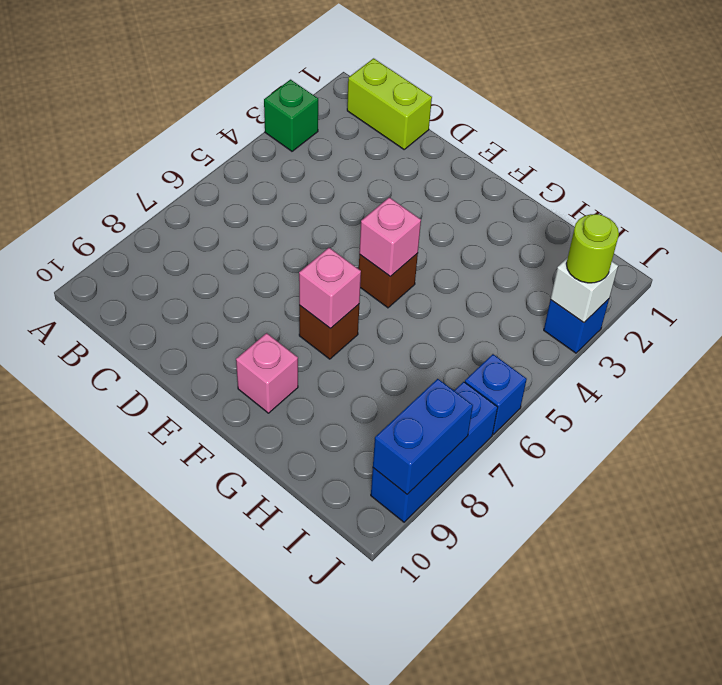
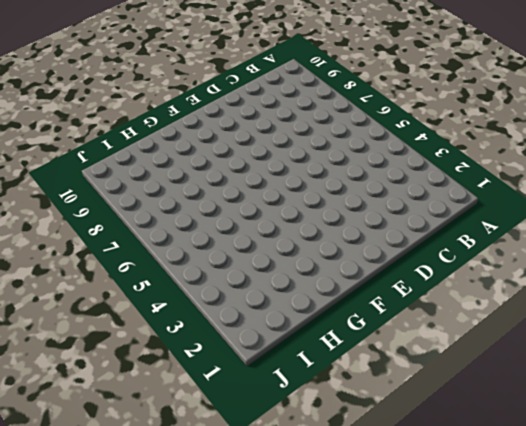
none -> green brick A3 level 1
none -> lime brick B1:C1 level 1
none -> brown brick F5 level 1

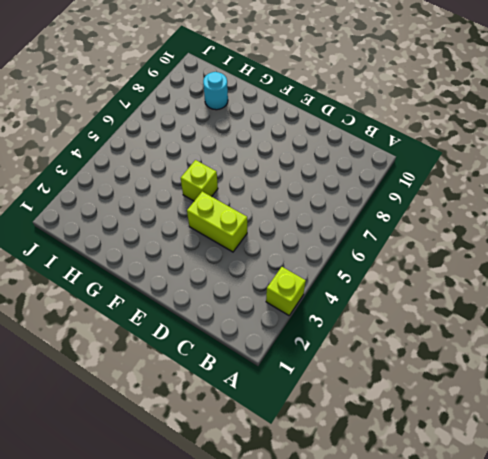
lime brick A3 level 1 -> green brick A3 level 1
lime brick D4:E4 level 1 -> lime brick B1:C1 level 1
lime brick F5 level 1 -> brown brick F5 level 1
cyan round brick H9 level 1 -> none
none -> brown brick F7 level 1
none -> pink brick F9 level 1
none -> blue brick J3 level 1

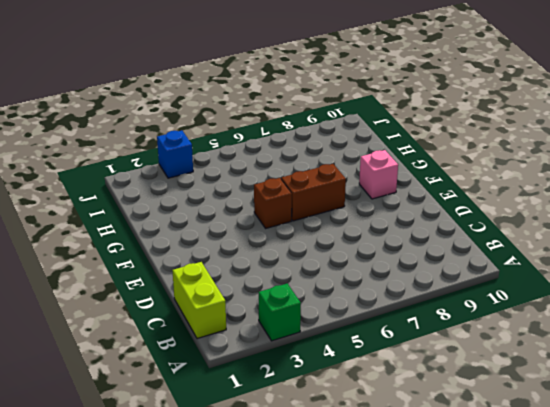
brown brick F6:F7 level 1 -> brown brick F7 level 1
none -> blue brick J6 level 1
none -> blue brick J7:J9 level 1
none -> pink brick F5 level 2

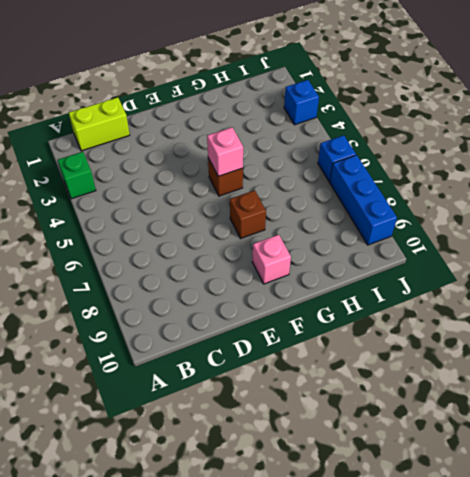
none -> pink brick F7 level 2
none -> white brick J3 level 2
none -> blue brick J8:J9 level 2

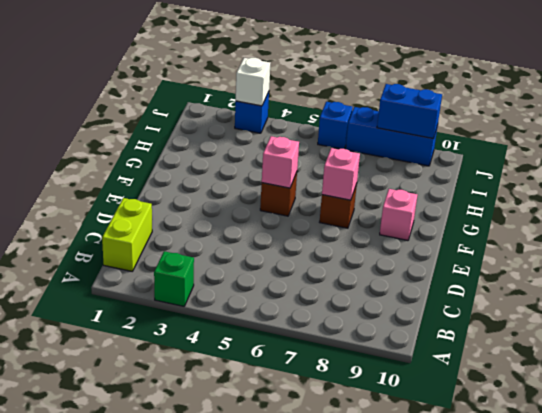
none -> lime round brick J3 level 3

